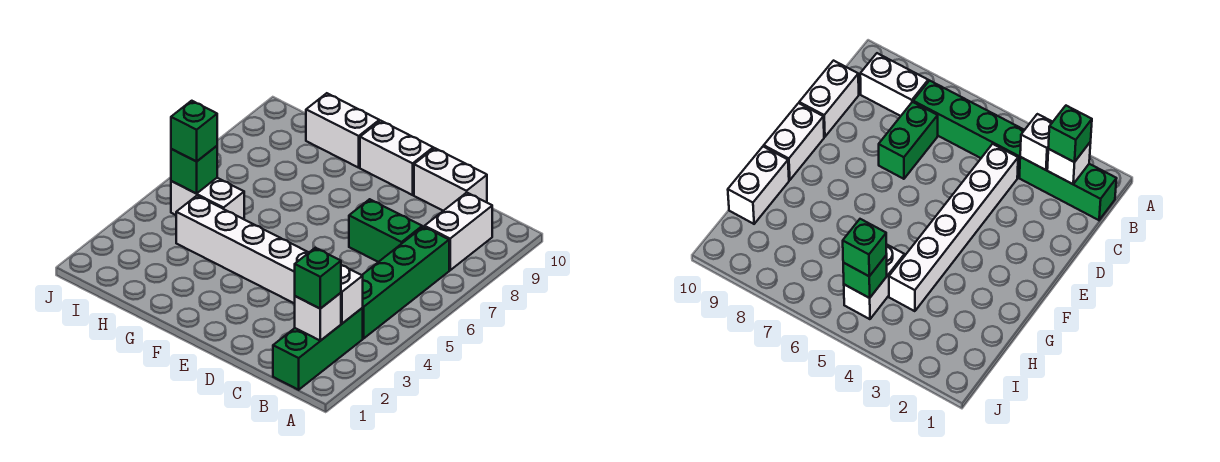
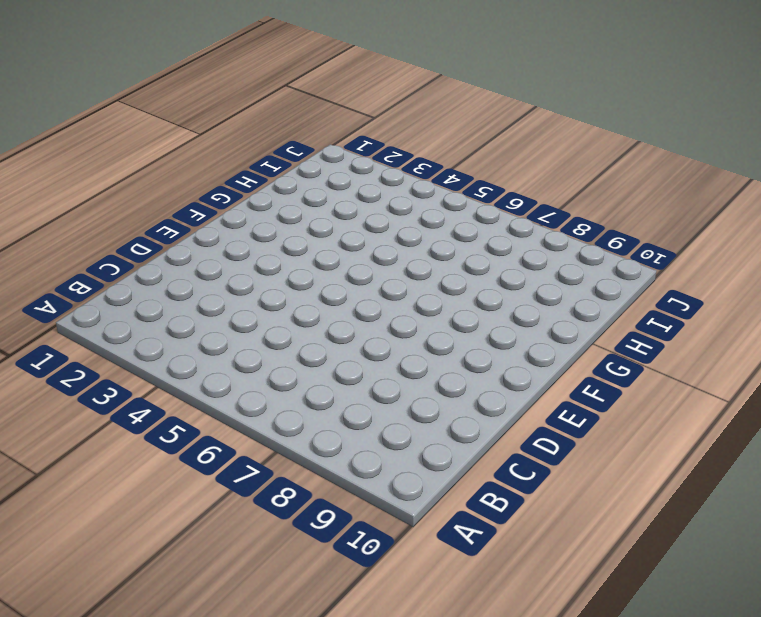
none -> green brick B1:B3 level 1
none -> green brick B4:B7 level 1
none -> white brick B8:B9 level 1

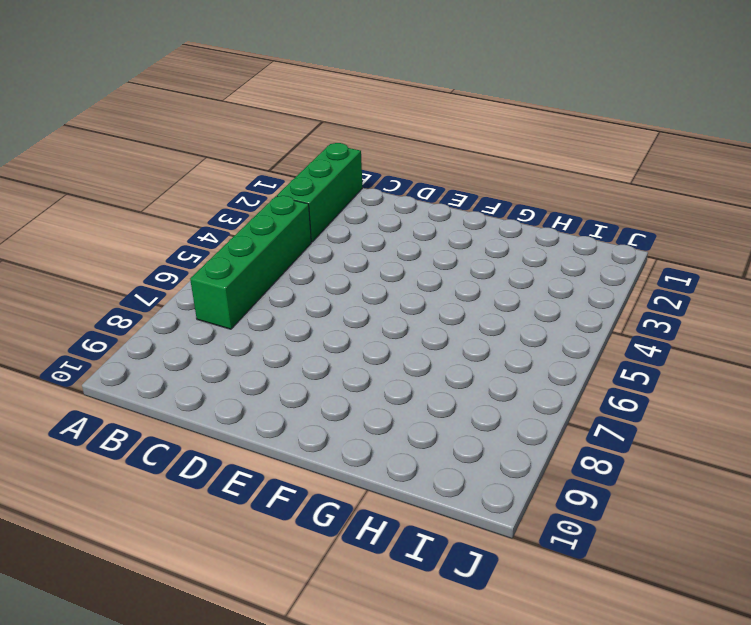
none -> white brick B8:B9 level 1
none -> white brick C4:H4 level 1
none -> green brick C7:D7 level 1

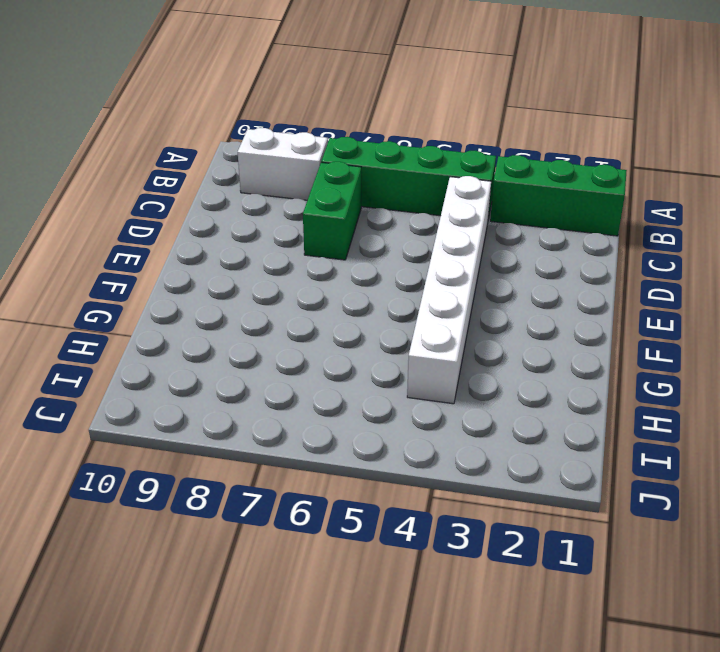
none -> white brick C10:D10 level 1
none -> white brick E10:F10 level 1
none -> white brick G10:H10 level 1

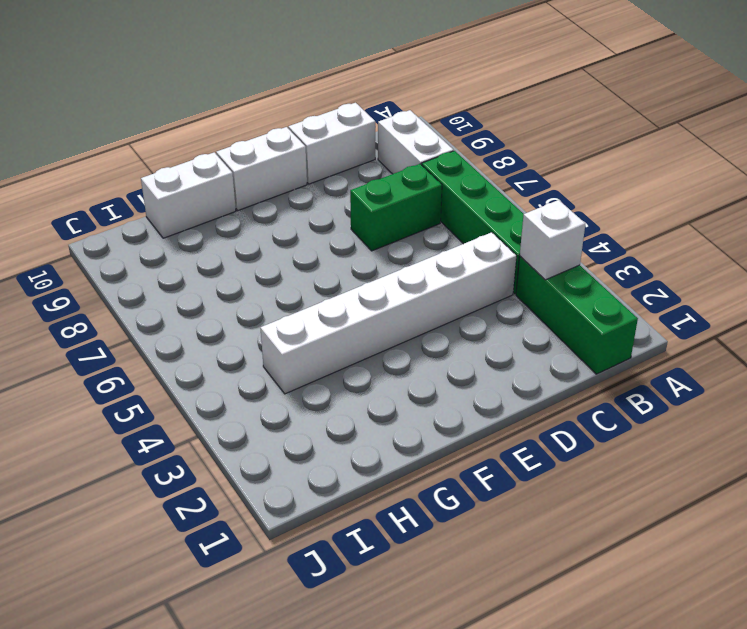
none -> white brick H5:I5 level 1
none -> white brick B2 level 2
none -> green brick I5 level 2

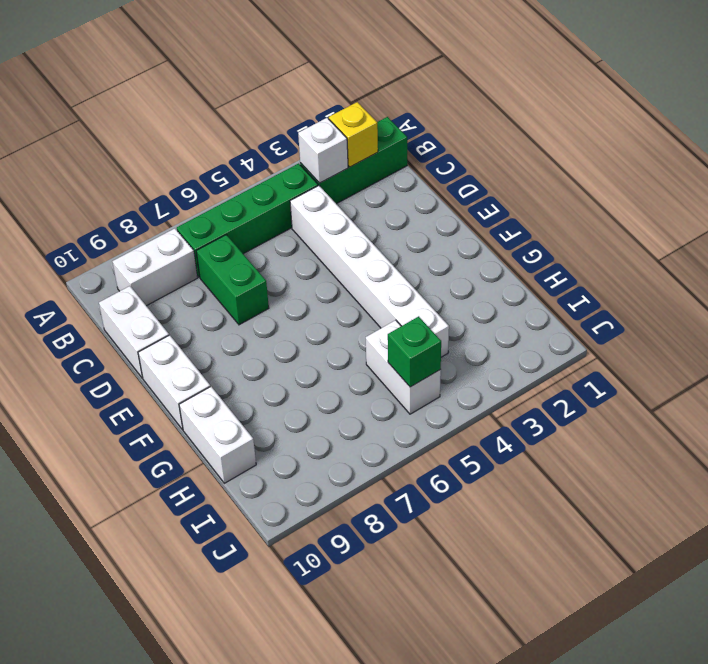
yellow brick B2 level 2 -> white brick B2 level 2
none -> green brick B2 level 3
none -> green brick I5 level 3

